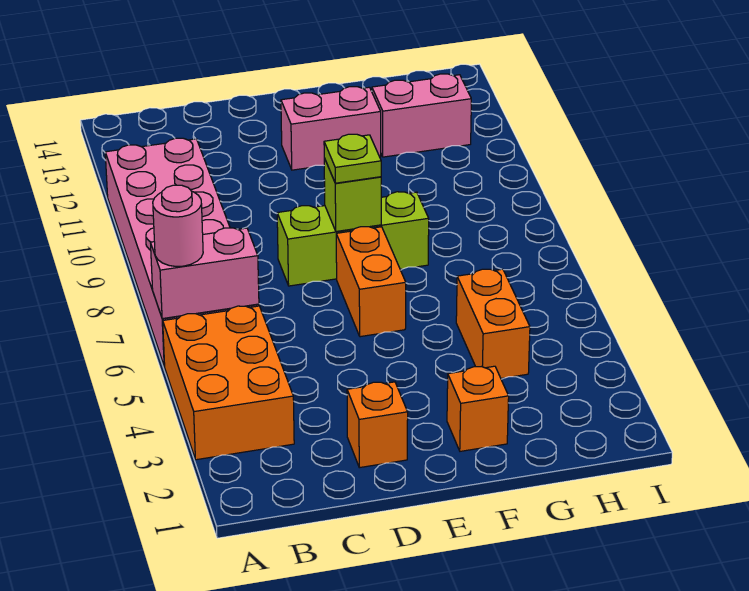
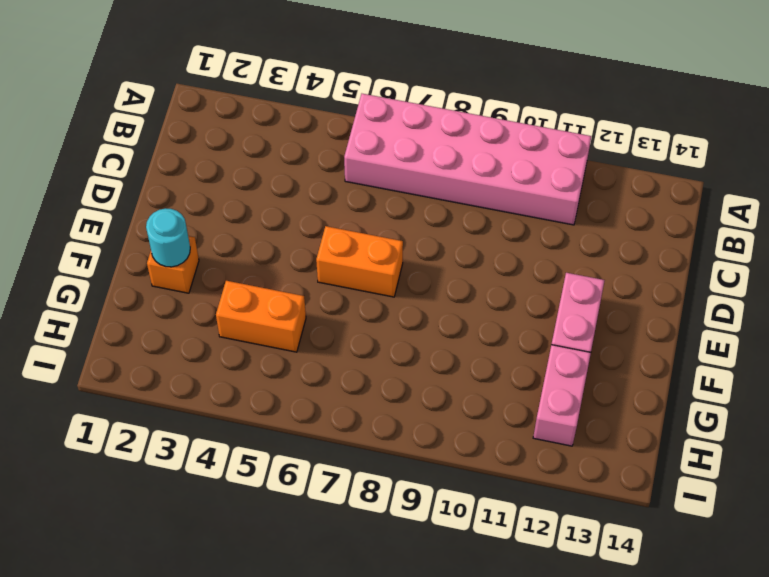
cyan round brick F2 level 2 -> none
none -> orange brick A3:B5 level 1
none -> orange brick D2 level 1
none -> lime brick D8:F8 level 1

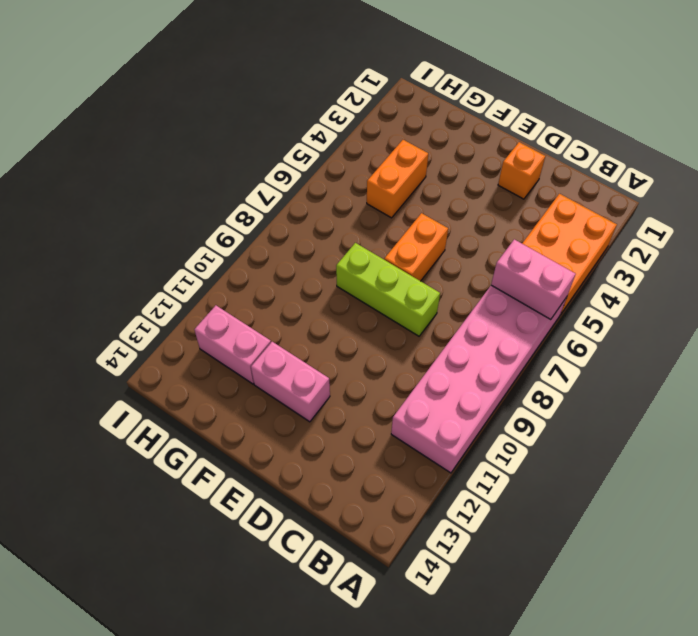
none -> orange brick F2 level 1
none -> lime brick E8 level 2
none -> pink round brick A6 level 3

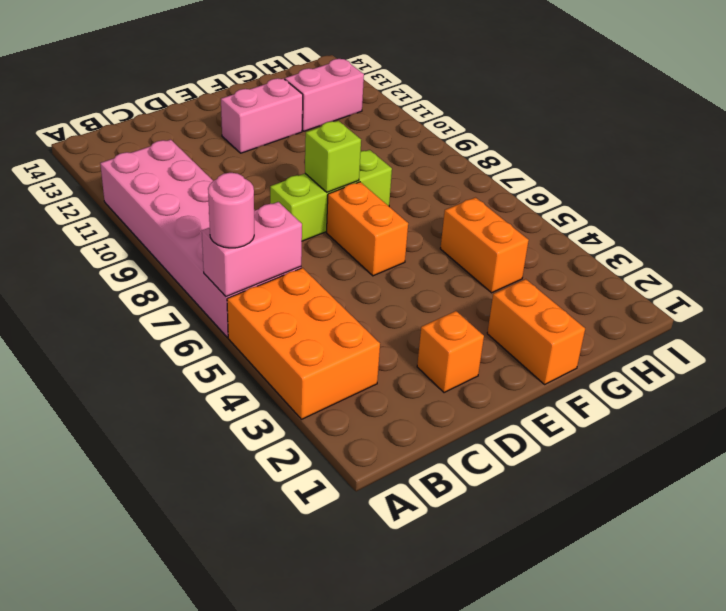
orange brick F1:F2 level 1 -> orange brick F2 level 1
none -> lime plate E8 level 3

